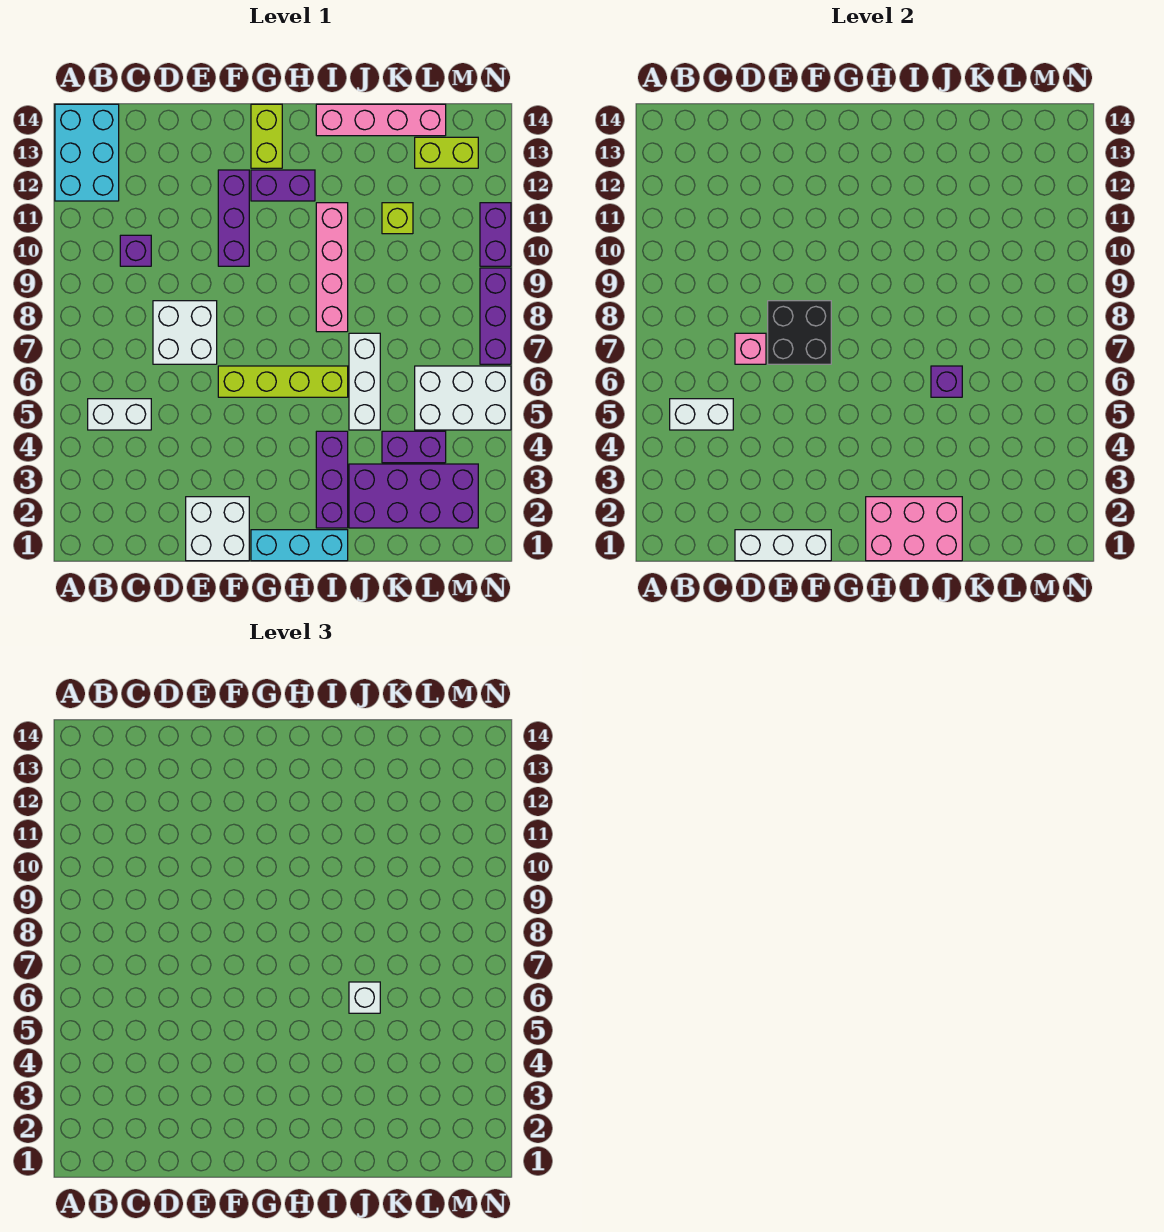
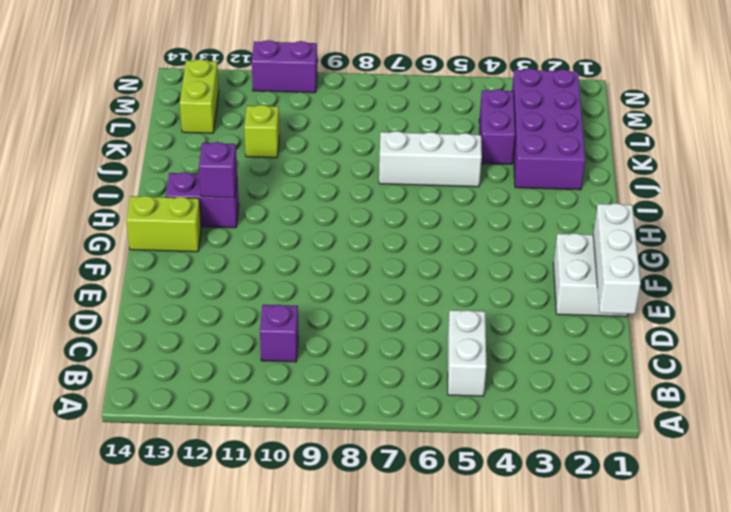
purple brick H12:H13 level 1 -> purple brick G12:H12 level 1
purple brick H12 level 2 -> purple brick J6 level 2
none -> cyan brick A12:B14 level 1
none -> white brick D7:E8 level 1
none -> lime brick F6:I6 level 1

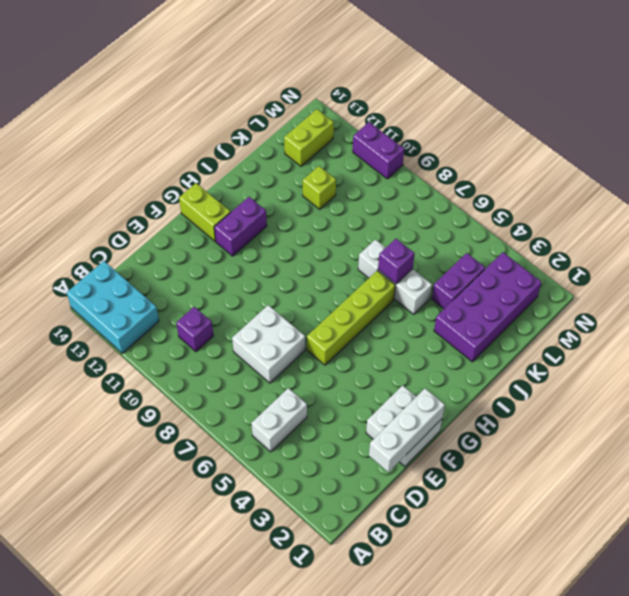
none -> purple brick F10:F12 level 1
none -> cyan brick G1:I1 level 1
none -> purple brick I2:I4 level 1

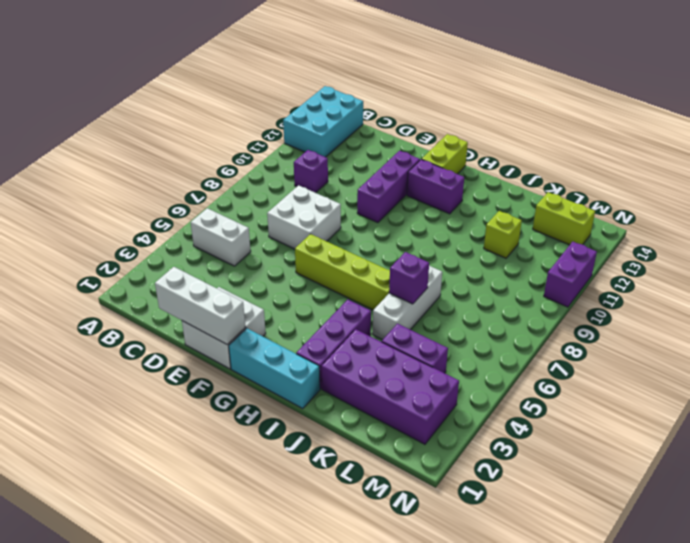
none -> pink brick I8:I11 level 1
none -> pink brick I14:L14 level 1
none -> white brick L5:N6 level 1

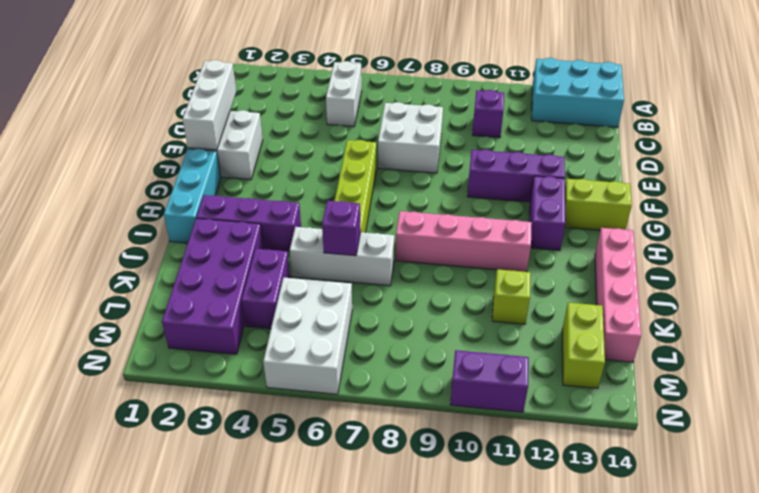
none -> purple brick N7:N9 level 1
none -> white brick B5:C5 level 2
none -> pink brick D7 level 2

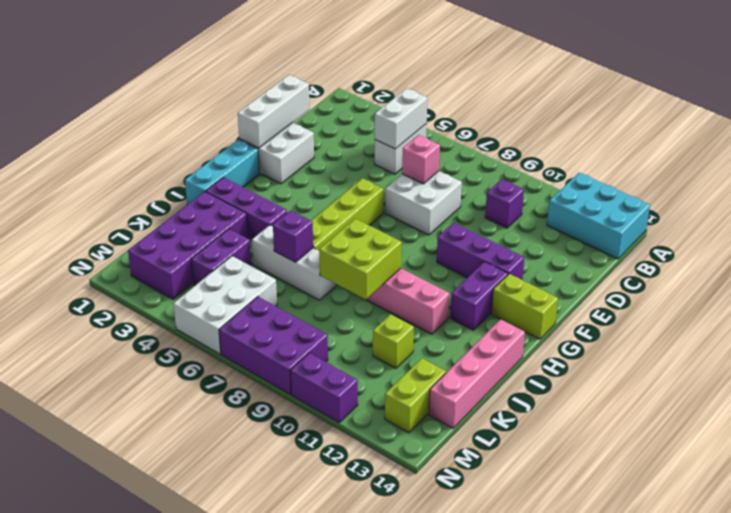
lime brick I8:J9 level 2 -> none
purple brick M7:N9 level 1 -> purple brick N7:N9 level 1
none -> black brick E7:F8 level 2
none -> pink brick H1:J2 level 2
none -> white brick J6 level 3

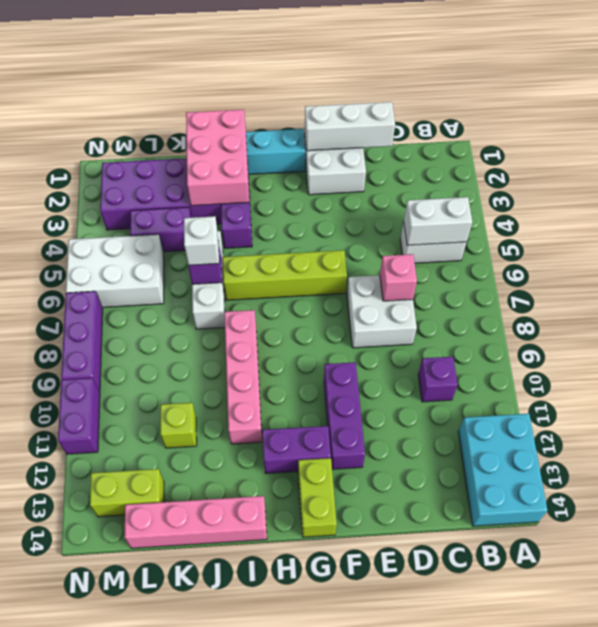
pink brick I1:J3 level 2 -> pink brick H1:J2 level 2
none -> black brick E7:F8 level 2

